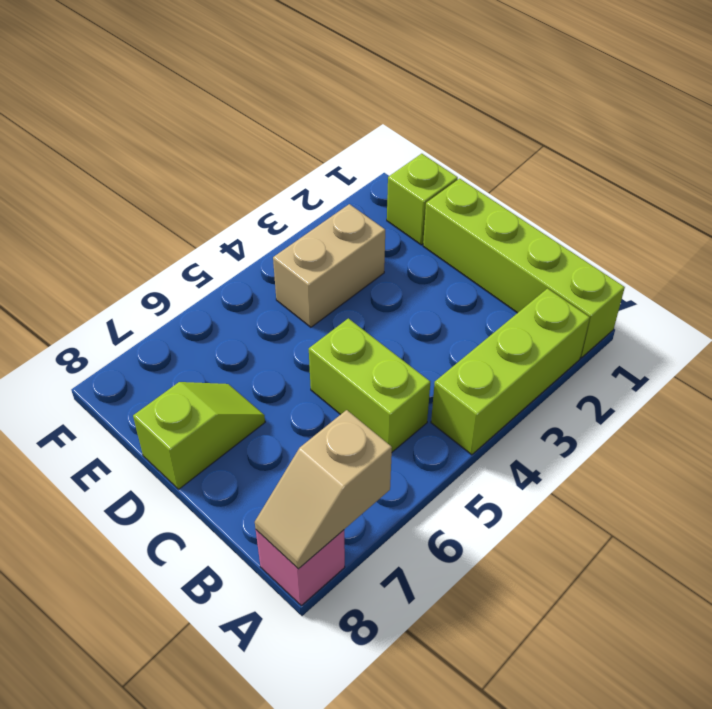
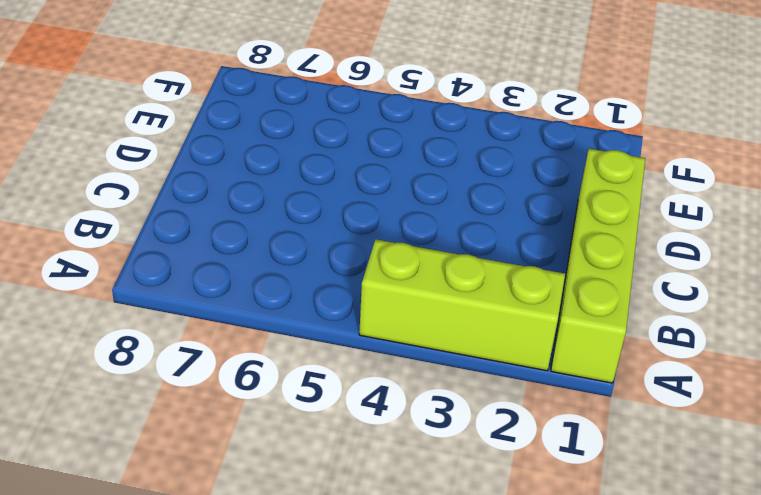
none -> pink brick A8 level 1
none -> lime brick B5:C5 level 1

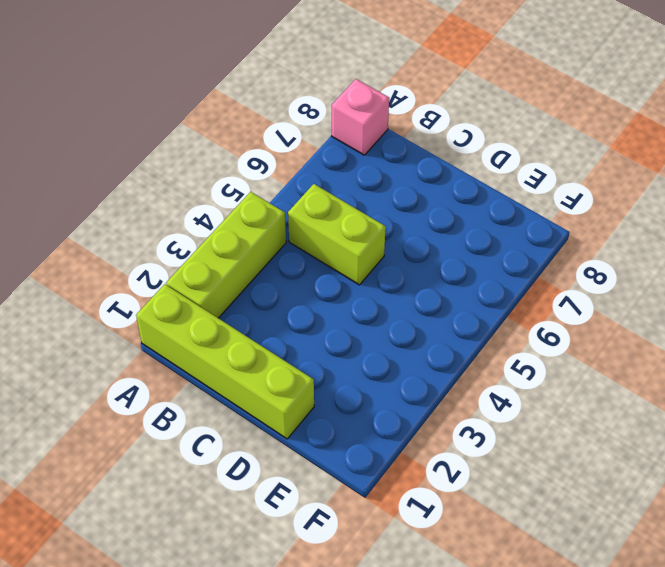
none -> lime slope D7:D8 level 1 top 8
none -> lime brick E1 level 1

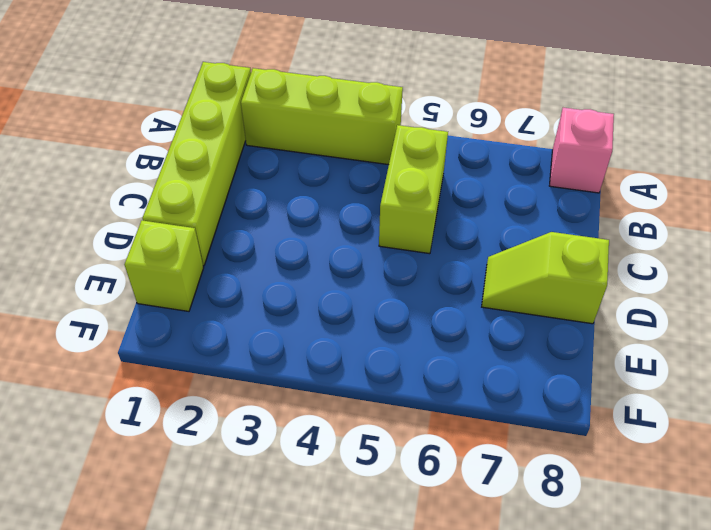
none -> tan brick E3:E4 level 1
none -> tan slope A7:A8 level 2 top 7

